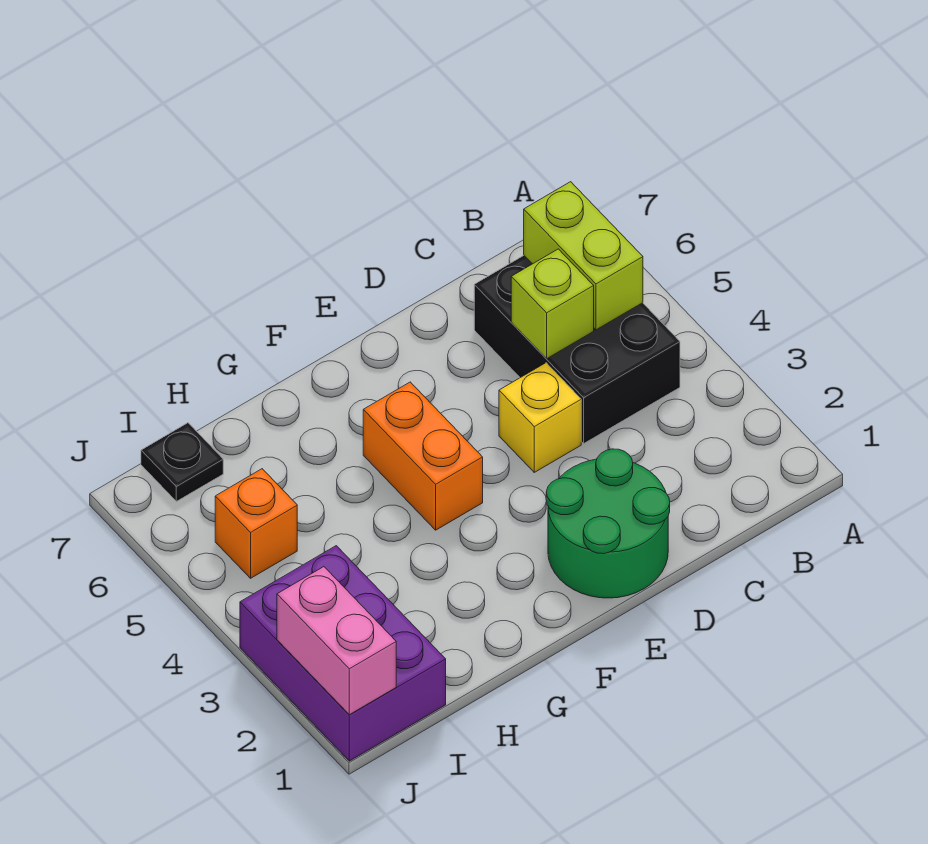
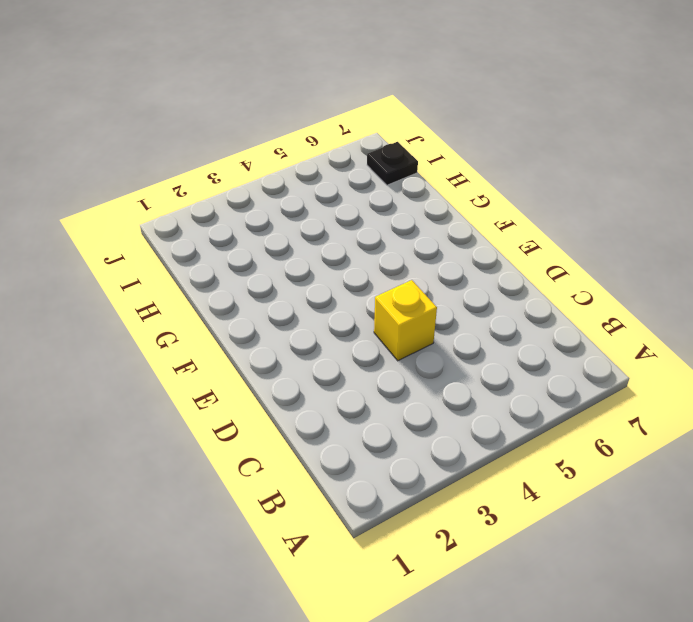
none -> black brick B4:C6 level 1
none -> green round brick D1:E2 level 1

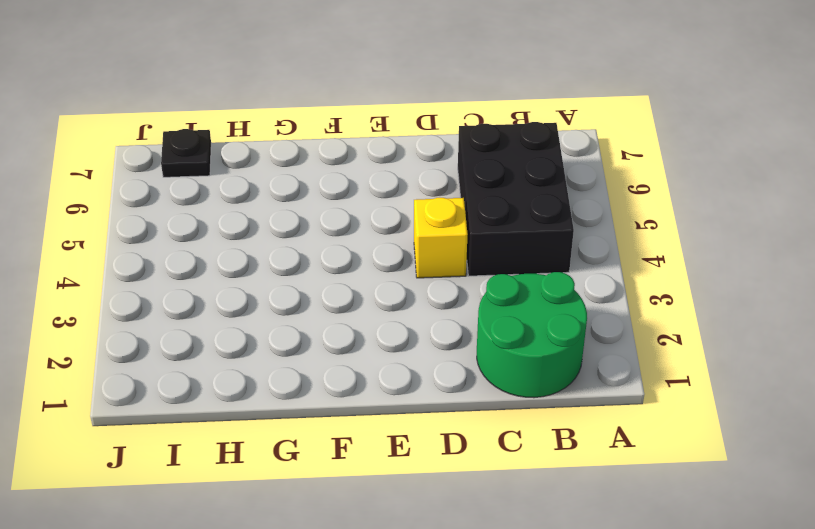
green round brick B1:C2 level 1 -> green round brick D1:E2 level 1
none -> orange brick F4:F5 level 1
none -> purple brick I1:J3 level 1

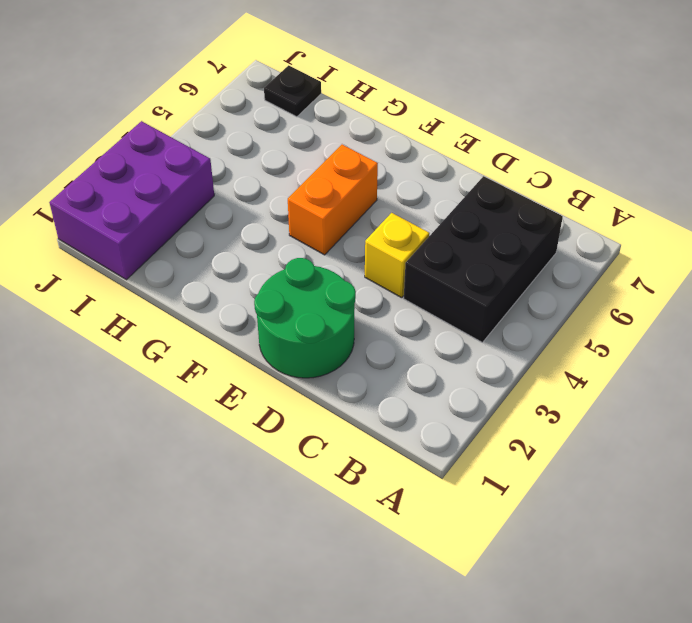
none -> orange brick I5 level 1
none -> lime brick B5:B6 level 2

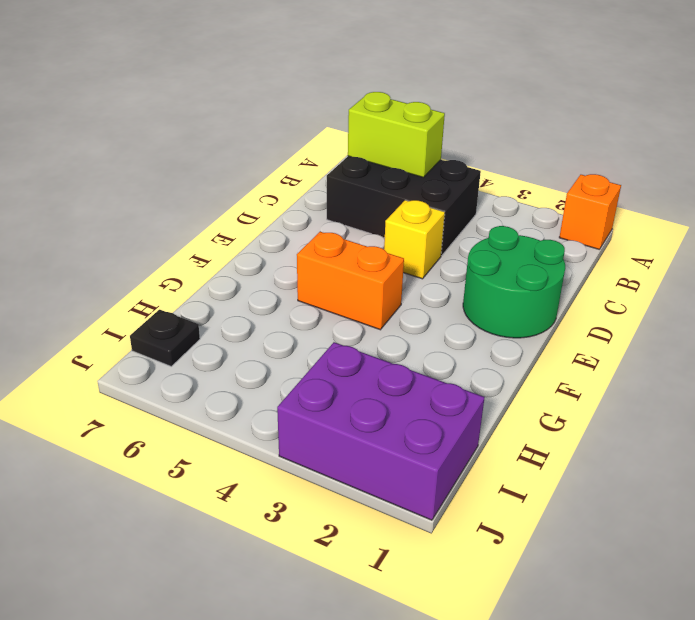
orange brick A1 level 1 -> orange brick I5 level 1
none -> lime brick C5 level 2
none -> pink brick J1:J2 level 2

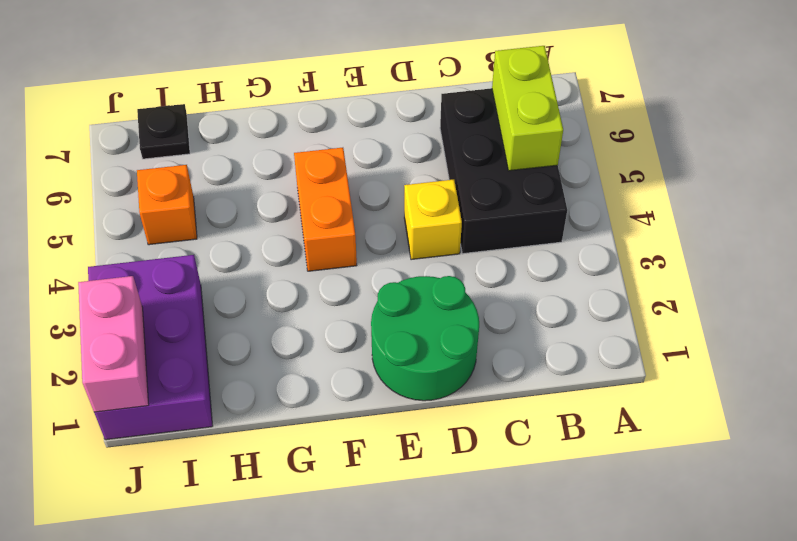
none -> lime brick C5 level 2

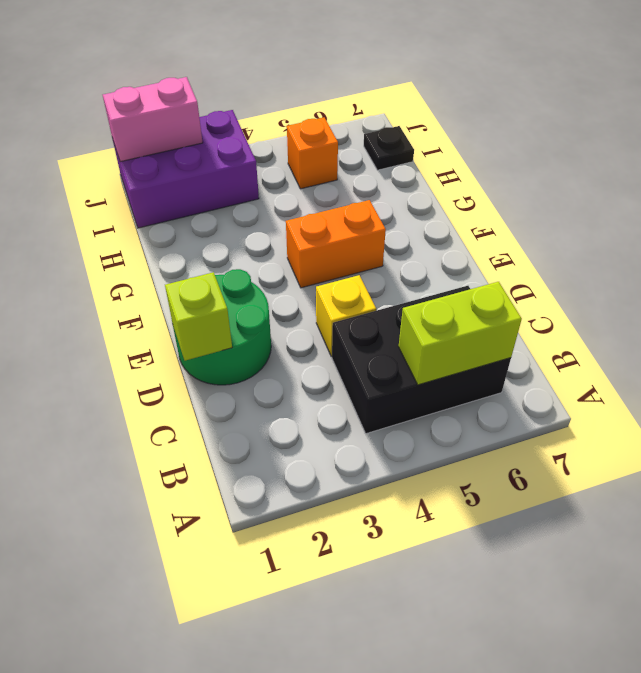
lime brick D1 level 2 -> lime brick C5 level 2

